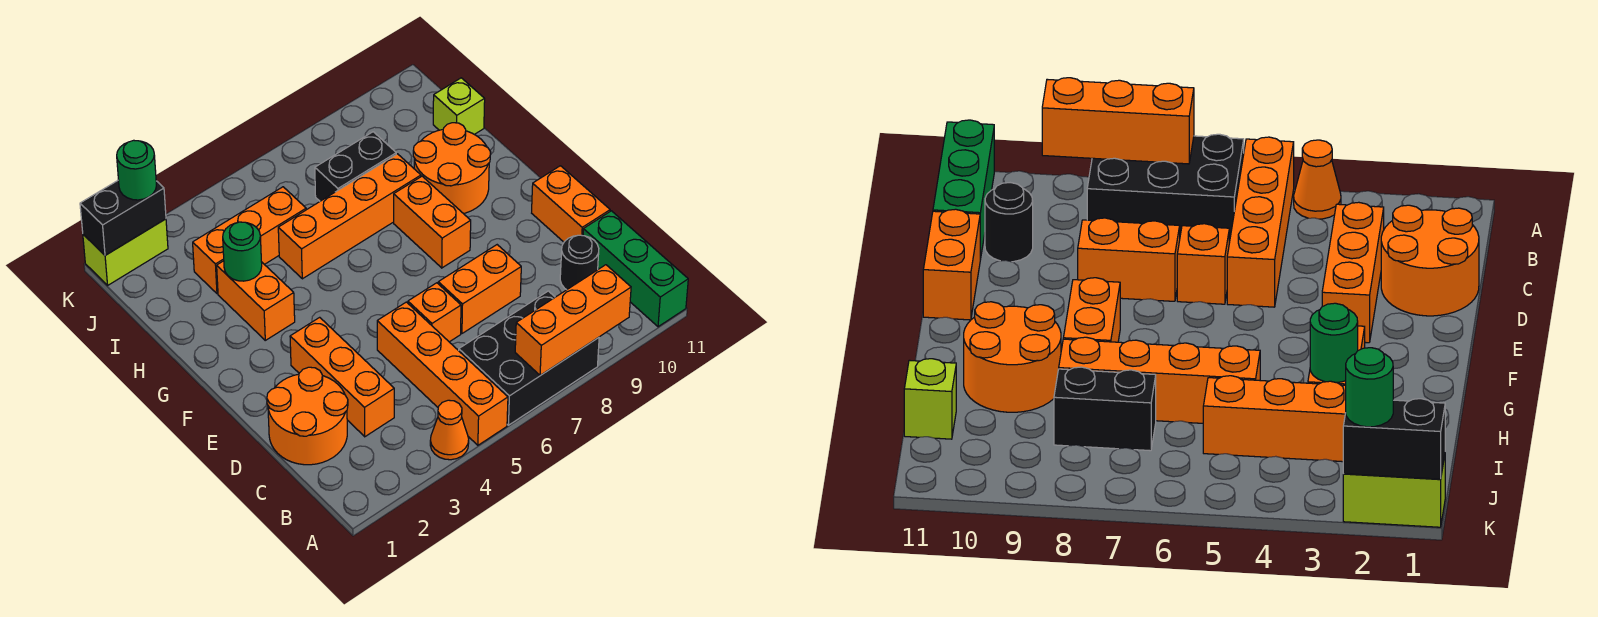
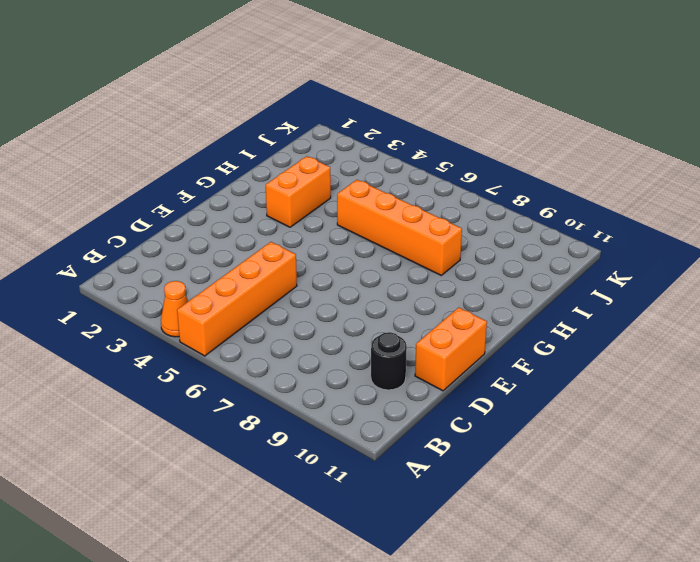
none -> black brick A6:B8 level 1
none -> green brick A11:C11 level 1
none -> orange round brick C1:D2 level 1

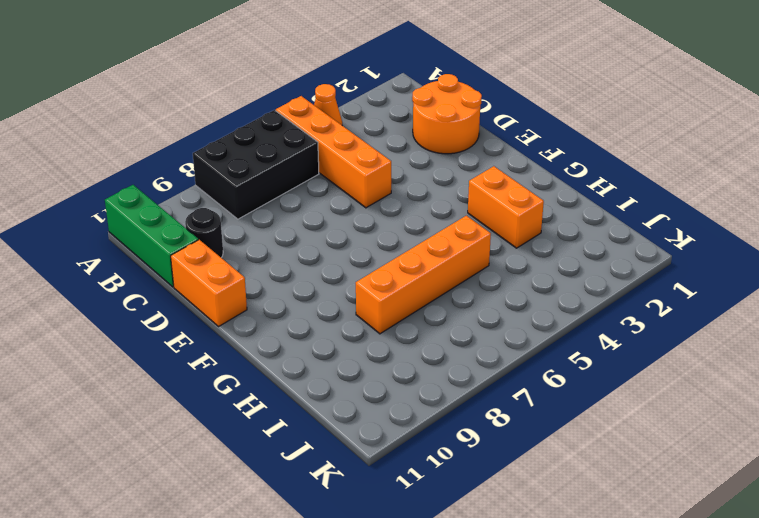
none -> orange brick C3:E3 level 1
none -> orange brick D6 level 1
none -> orange brick D7:D8 level 1

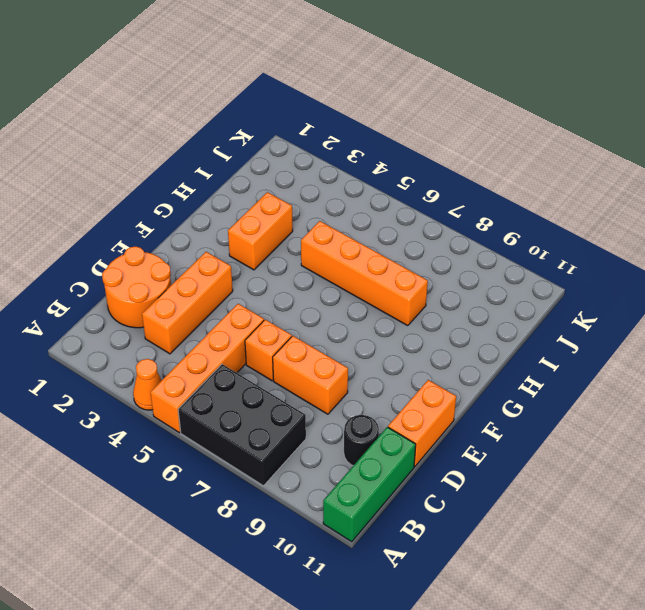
none -> orange brick F8:G8 level 1
none -> orange round brick G9:H10 level 1
none -> orange brick I3:I5 level 1

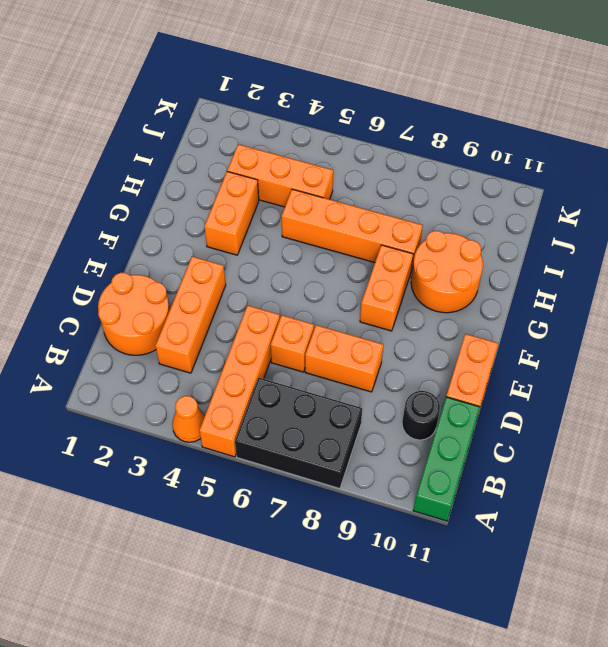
none -> black brick I7:I8 level 1
none -> lime brick I11 level 1
none -> lime brick K1:K2 level 1

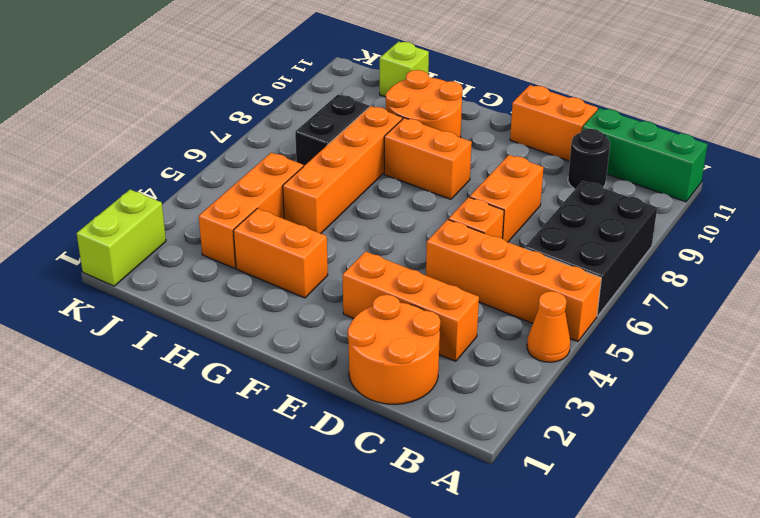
none -> orange brick A7:A9 level 2
none -> green round brick H3 level 2
none -> black brick K1:K2 level 2

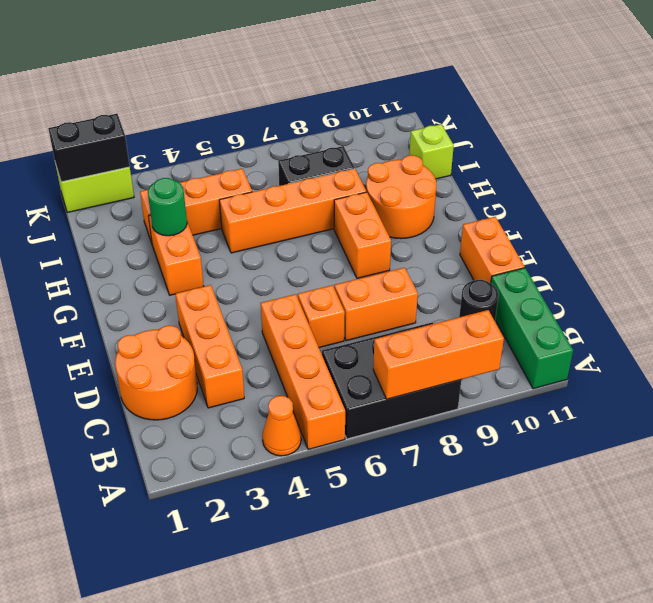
none -> green round brick K2 level 3

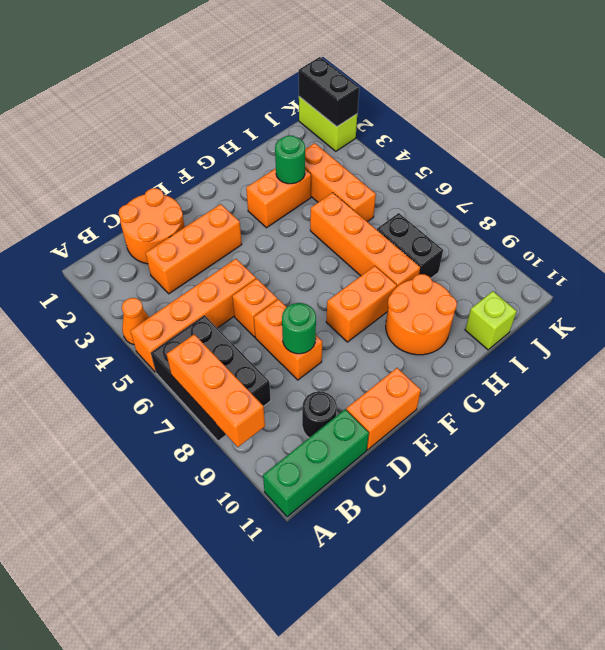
green round brick D8 level 2 -> green round brick K2 level 3

